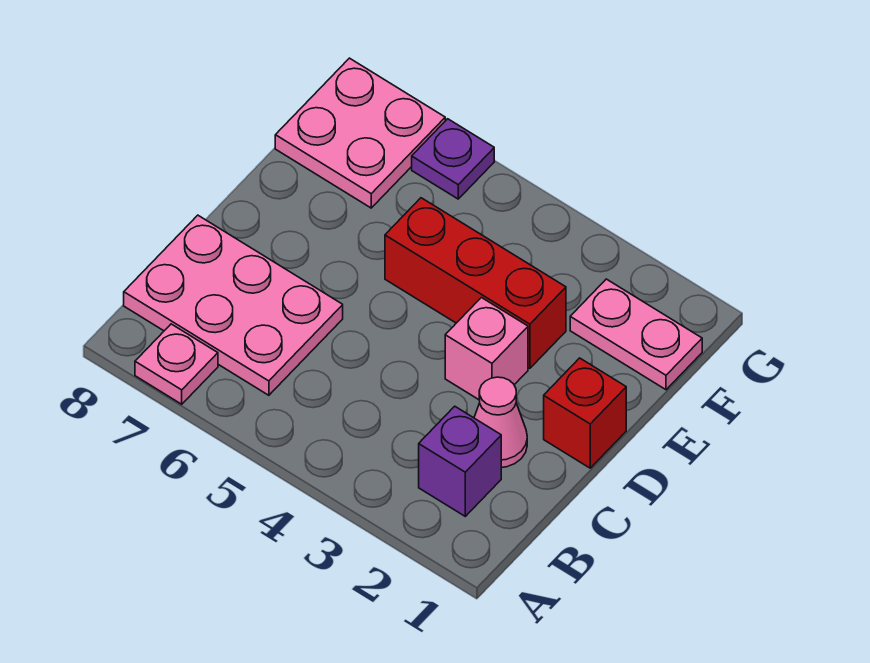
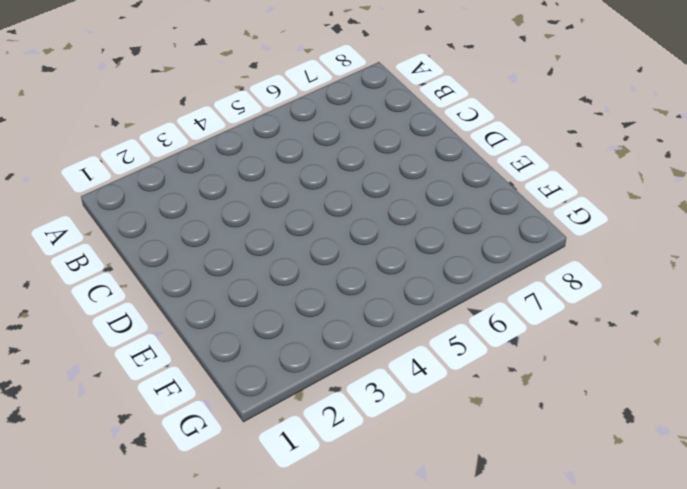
none -> pink plate A7 level 1
none -> purple brick B2 level 1

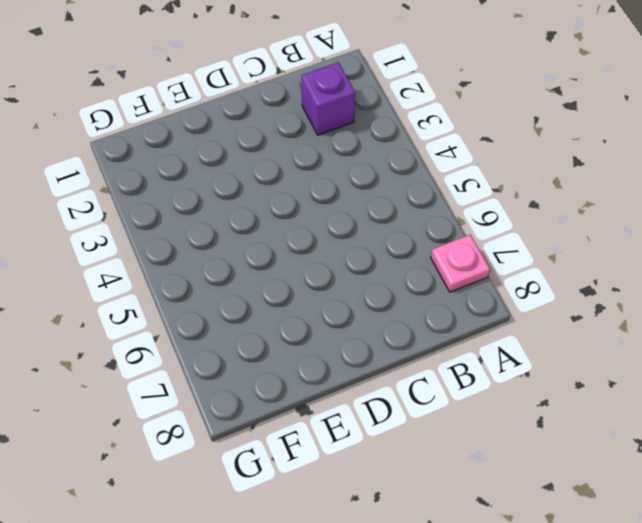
none -> pink plate B6:C8 level 1
none -> pink cone C2 level 1

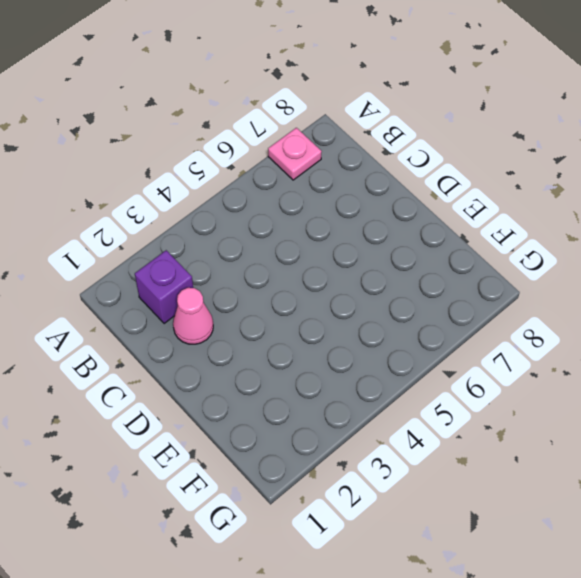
none -> pink plate B6:C8 level 1
none -> red brick D1 level 1

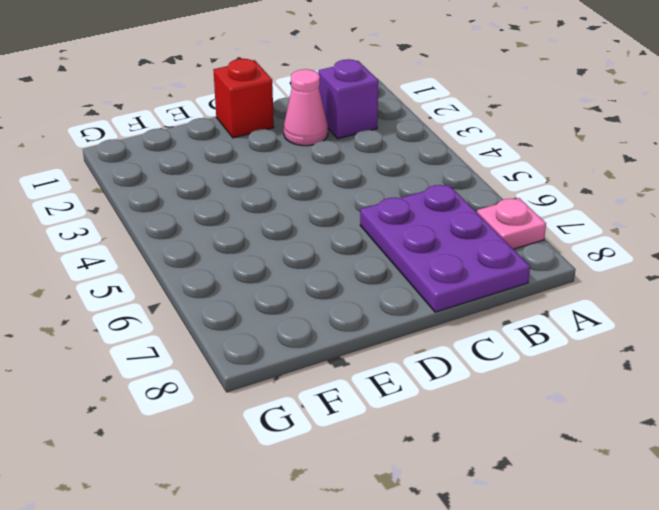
purple plate B6:C8 level 1 -> pink plate B6:C8 level 1
none -> pink brick D3 level 1
none -> red brick E3:E5 level 1

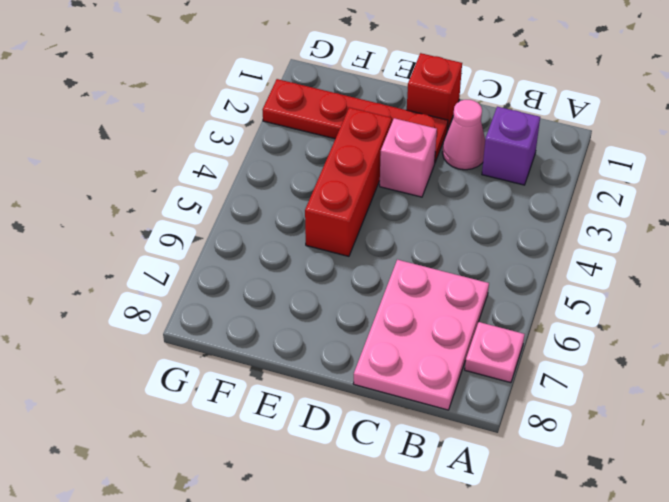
red plate D2:G2 level 1 -> pink plate F1:F2 level 1
none -> pink plate F7:G8 level 1
none -> purple plate G6 level 1

